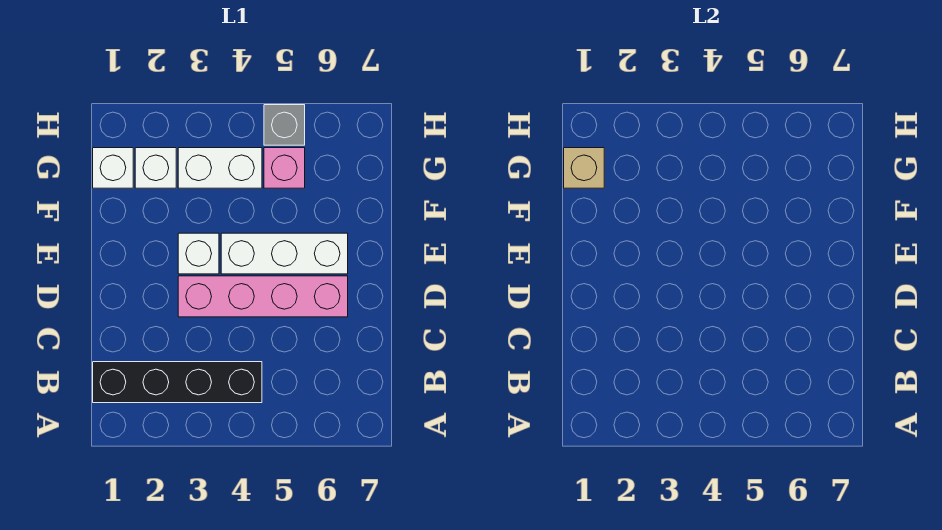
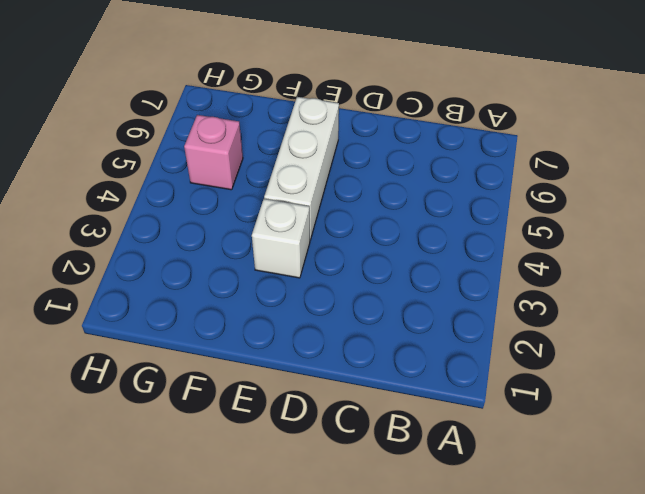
none -> black brick B1:B4 level 1
none -> pink brick D3:D6 level 1

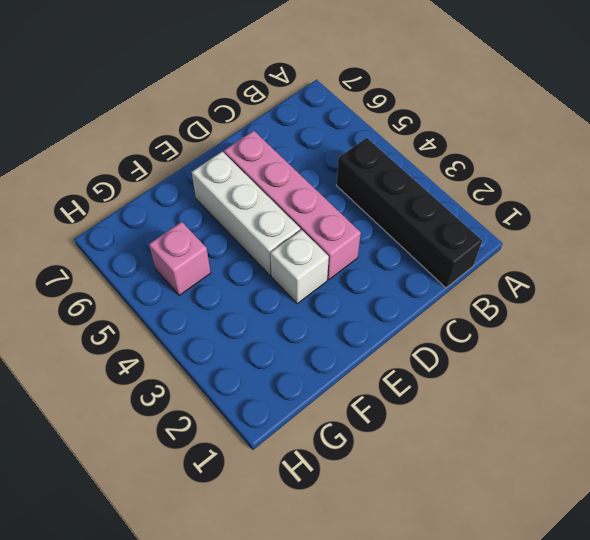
none -> white brick G1 level 1
none -> white brick G2 level 1

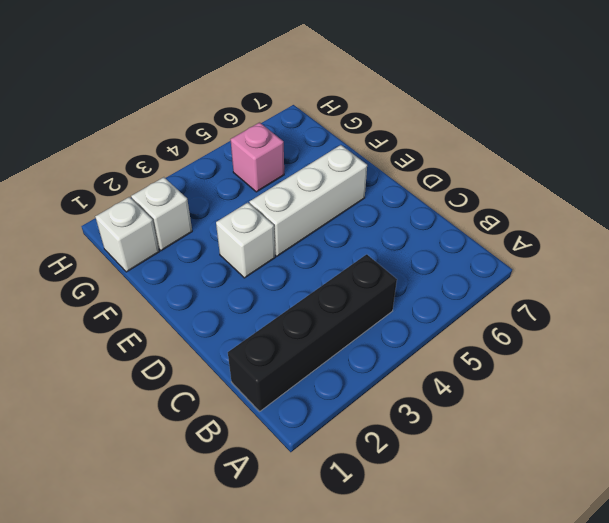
none -> pink brick D3:D6 level 1
none -> white brick G3:G4 level 1

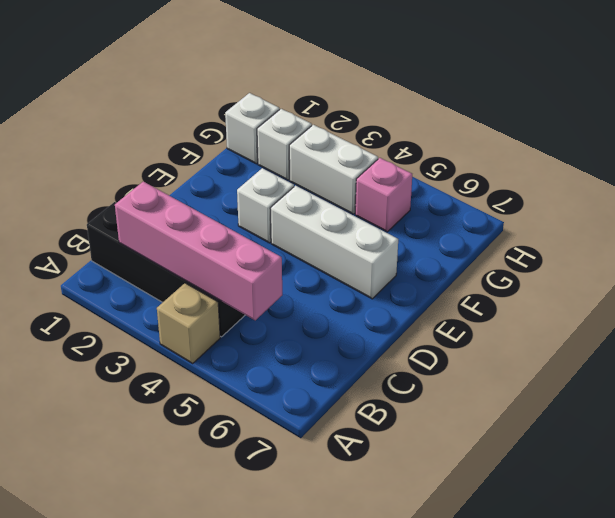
tan brick A4 level 1 -> tan brick G1 level 2
pink brick B2:B5 level 2 -> pink brick D3:D6 level 1
none -> grey brick H5 level 1

